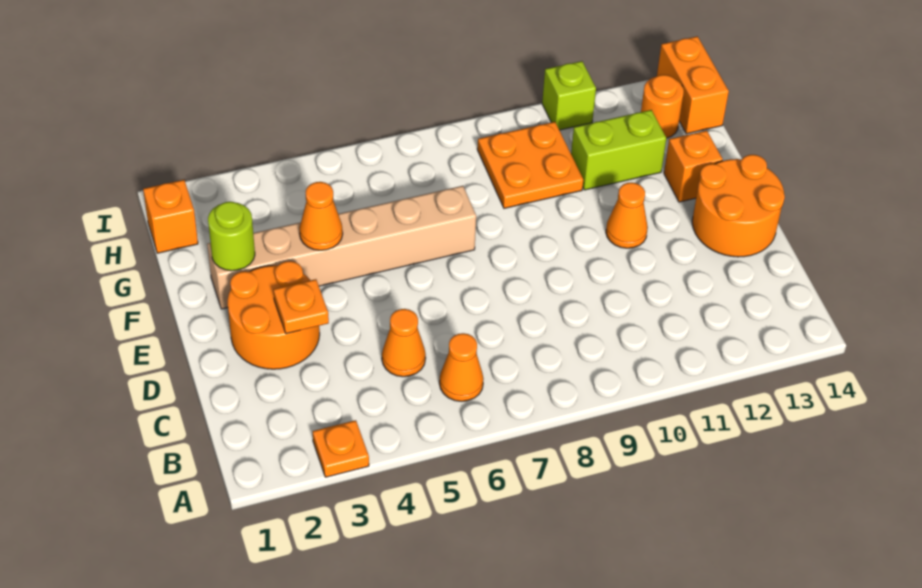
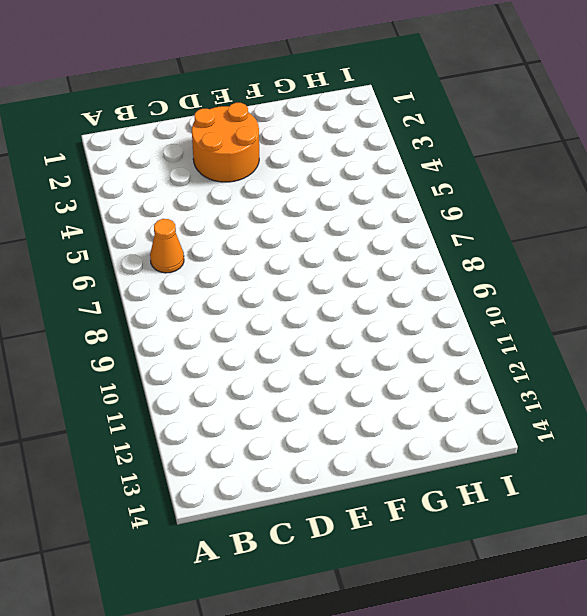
none -> orange plate A3 level 1
none -> orange cone C5 level 1
none -> orange round brick D13:E14 level 1

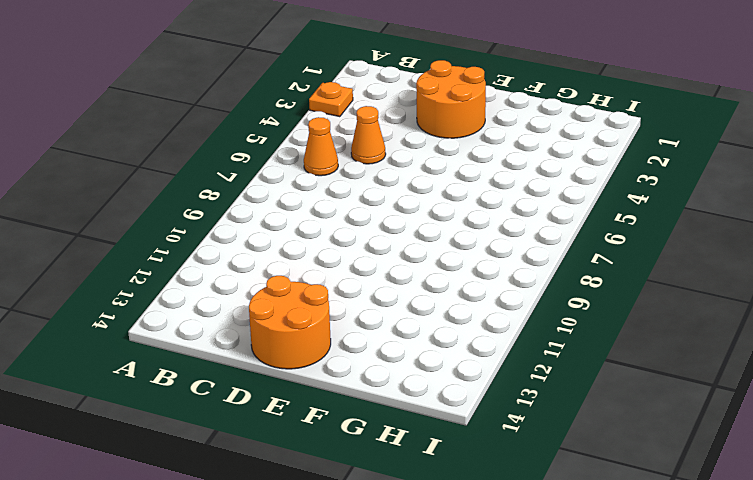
none -> orange cone E11 level 1
none -> tan brick F2:F7 level 1
none -> orange brick F13 level 1

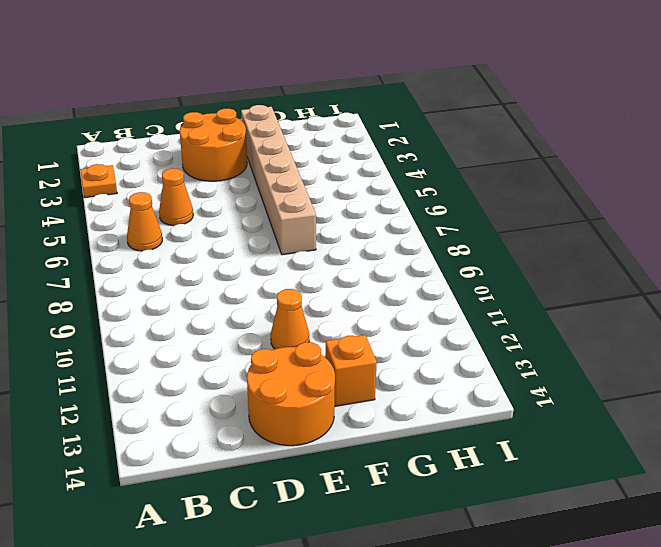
none -> orange plate G9:H10 level 1
none -> lime brick G11:G12 level 1
none -> orange brick H1 level 1

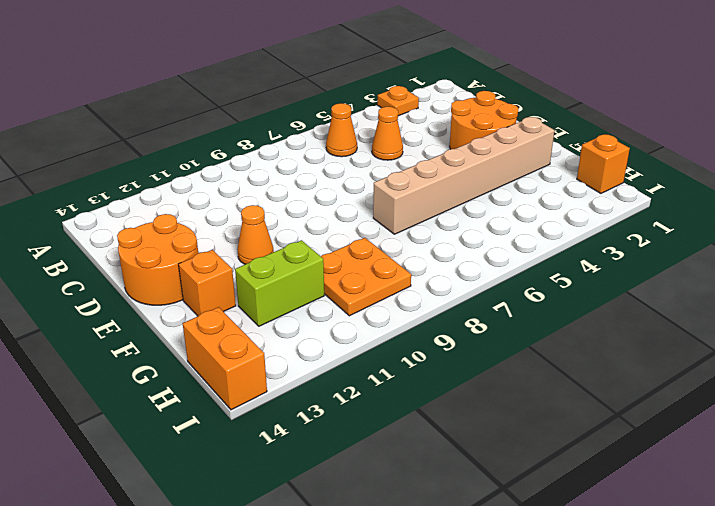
none -> orange round brick H13 level 1
none -> lime brick I11 level 1
none -> orange plate D3 level 2

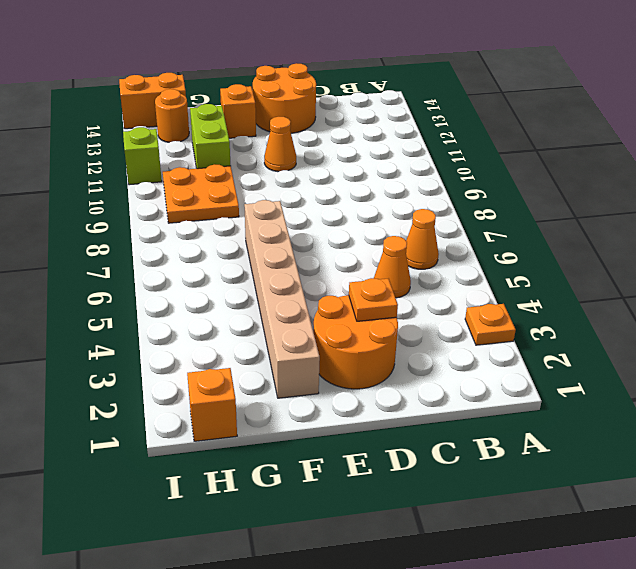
none -> lime round brick F2 level 2
none -> orange cone F4 level 2

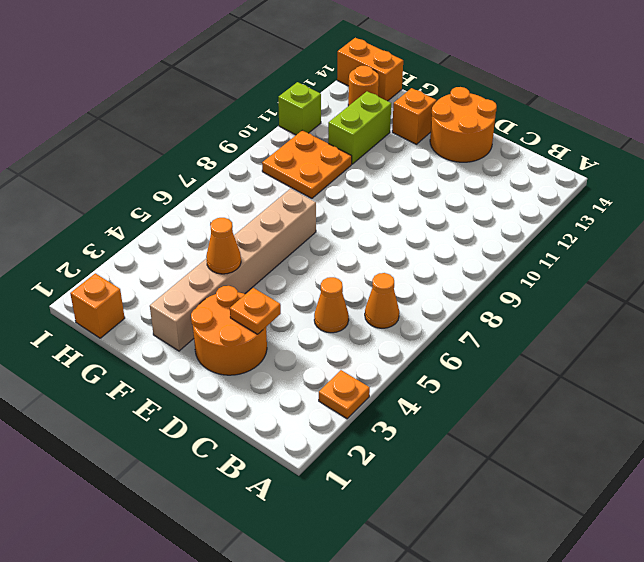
none -> orange cone E11 level 1
none -> lime round brick F2 level 2

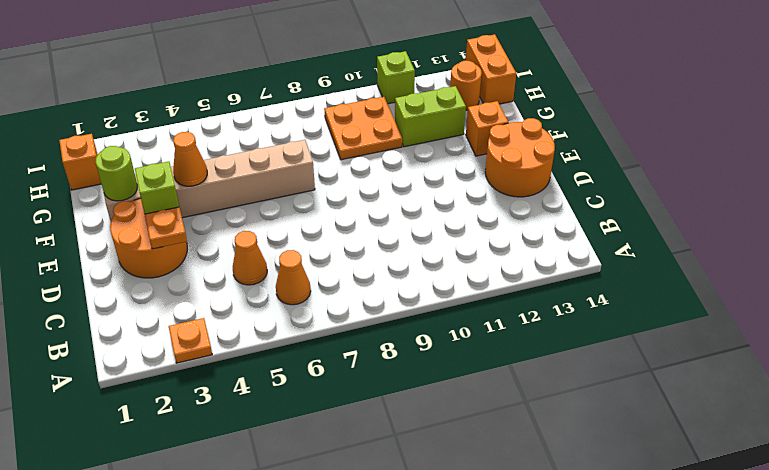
lime brick E3 level 2 -> none
none -> orange cone E11 level 1

